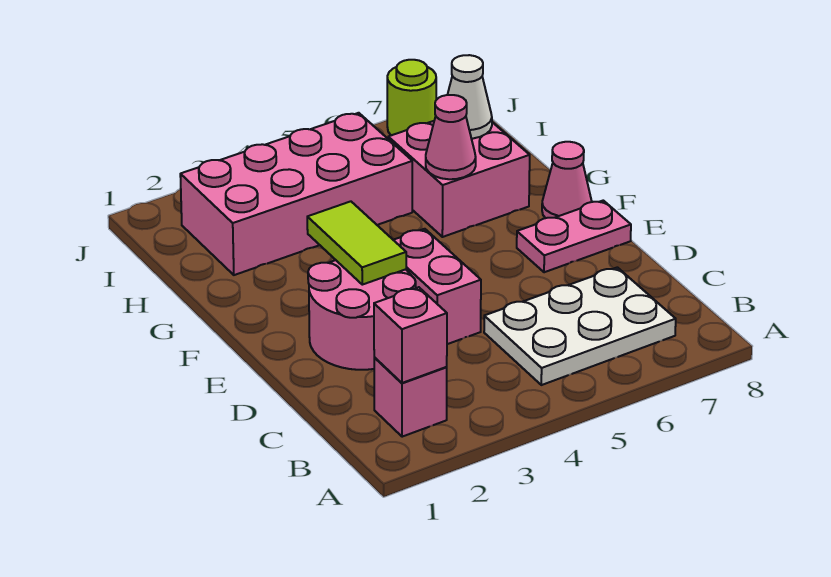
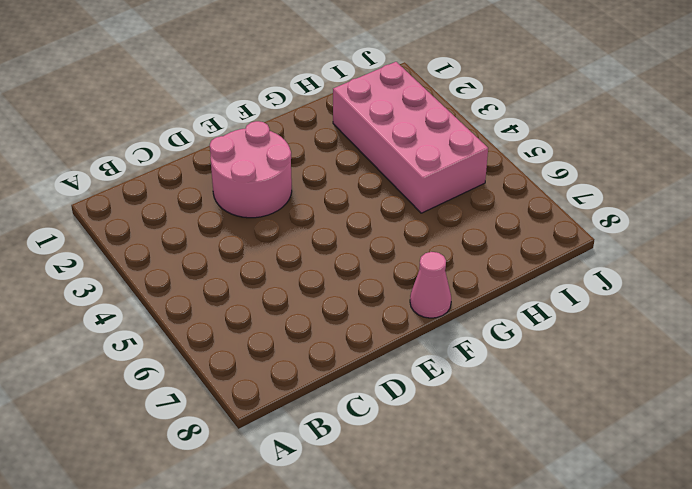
none -> pink brick B2 level 1
none -> white plate B5:C7 level 1
none -> pink brick D4:E4 level 1

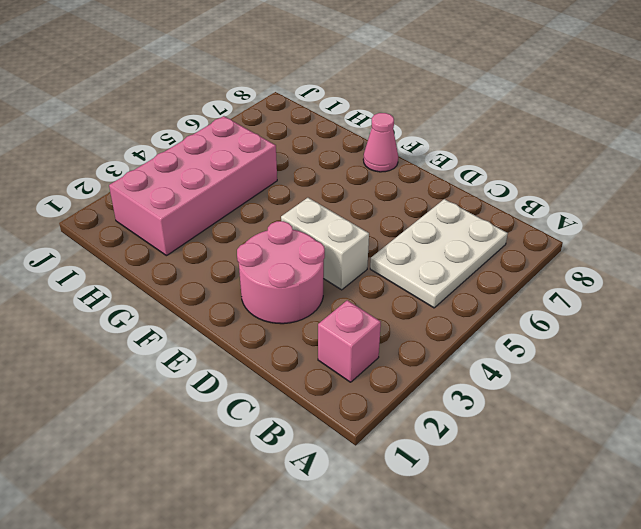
white brick D4:E4 level 1 -> pink brick D4:E4 level 1
none -> pink plate E7:E8 level 1
none -> pink brick G6:H7 level 1
none -> lime round brick J7 level 1

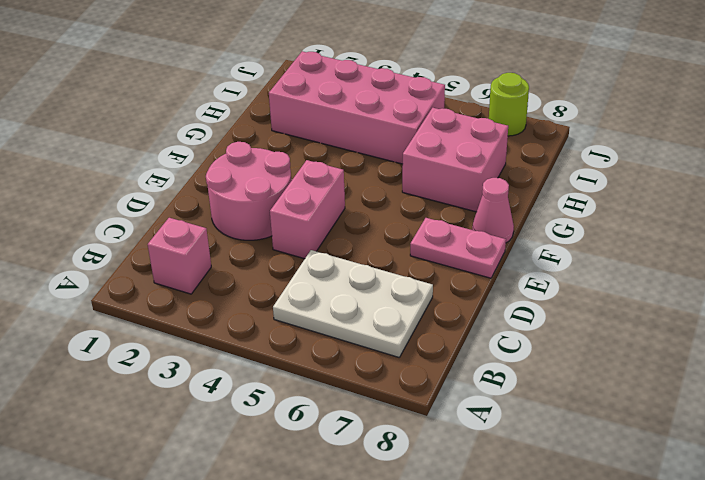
none -> pink brick B2 level 2
none -> lime tile E3:F3 level 2
none -> pink cone G6 level 2

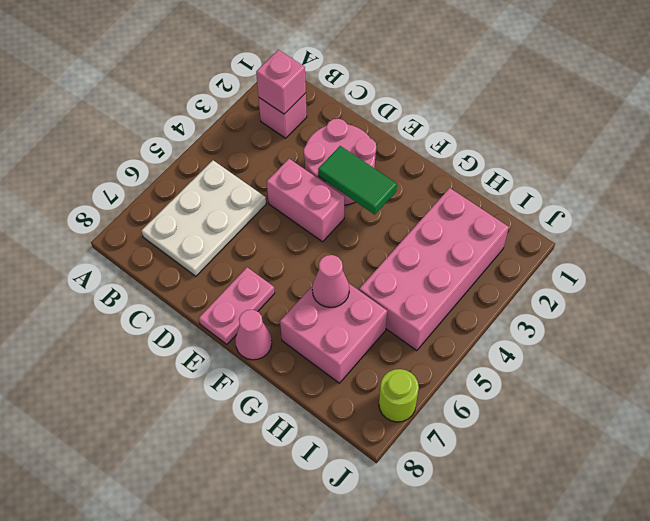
green tile E3:F3 level 2 -> lime tile E3:F3 level 2
none -> white cone H7 level 2

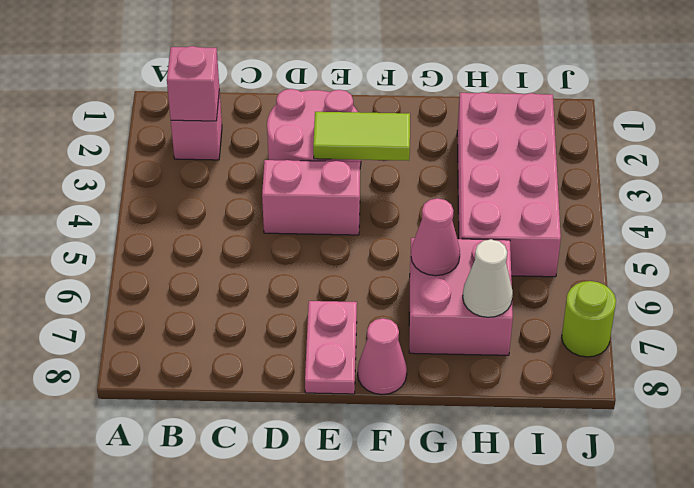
none -> white plate B5:C7 level 1

